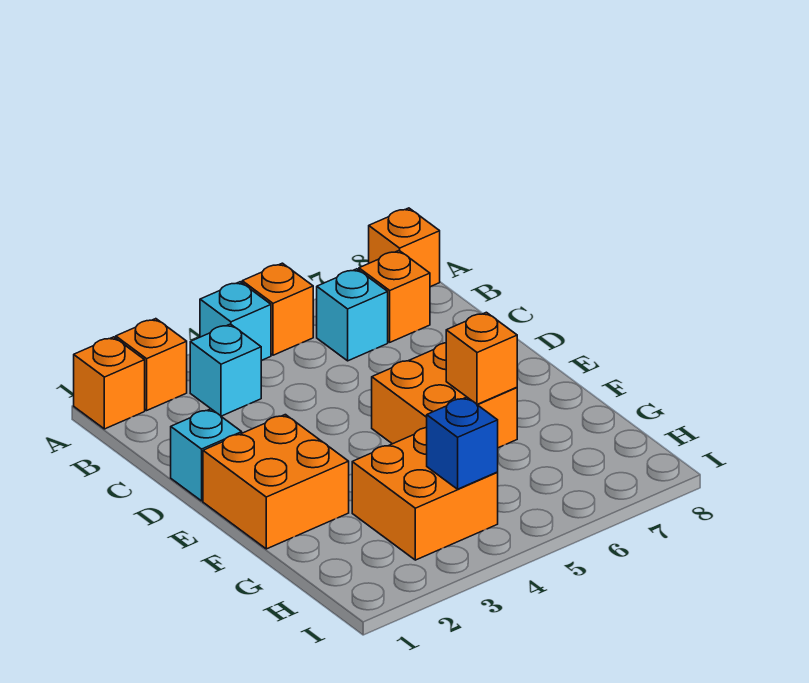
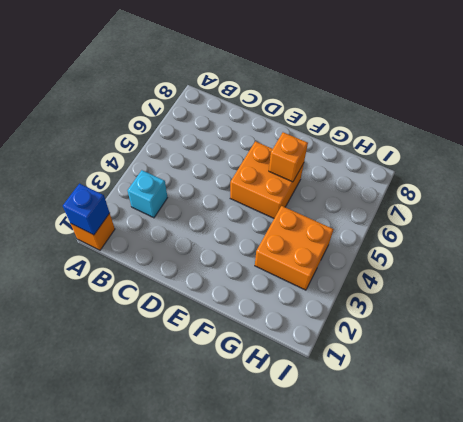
blue brick A1 level 2 -> blue brick H4 level 2
none -> orange brick A2 level 1
none -> cyan brick A4 level 1
none -> orange brick A5 level 1

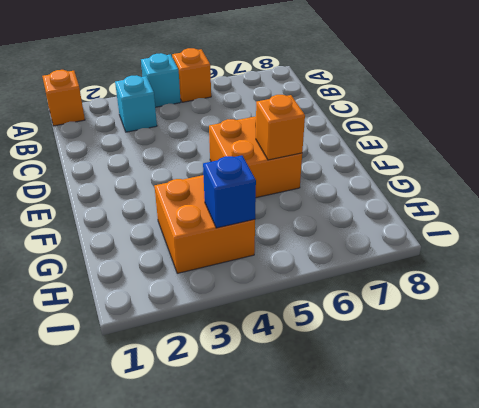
none -> orange brick A2 level 1
none -> orange brick A8 level 1
none -> cyan brick B6 level 1

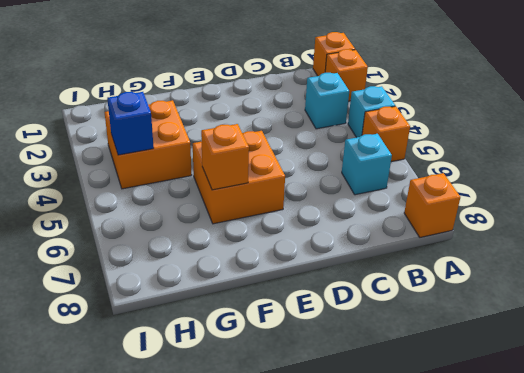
none -> orange brick B7 level 1
none -> cyan brick D1 level 1
none -> orange brick E1:F2 level 1

